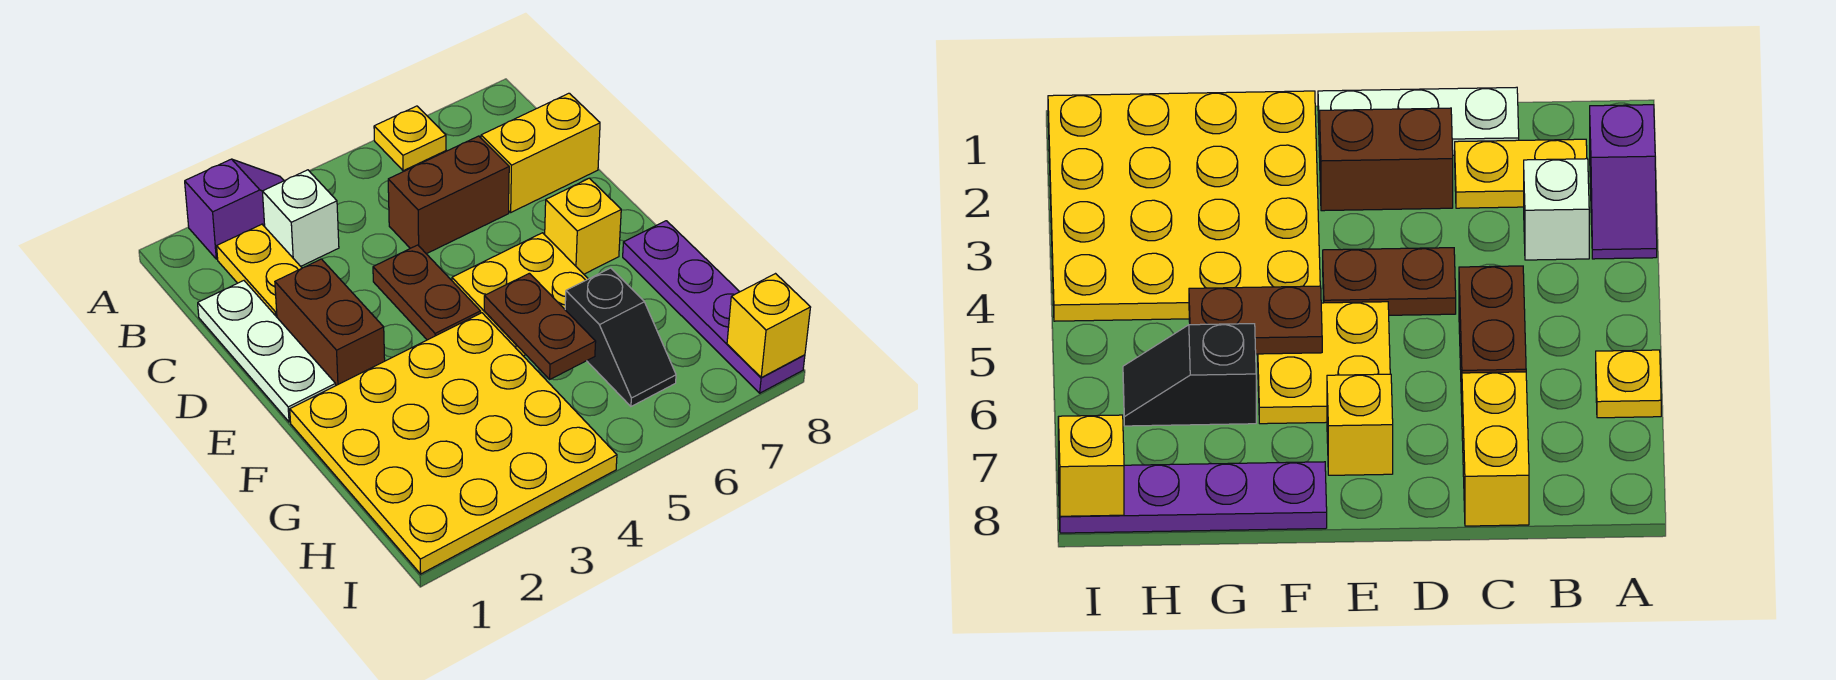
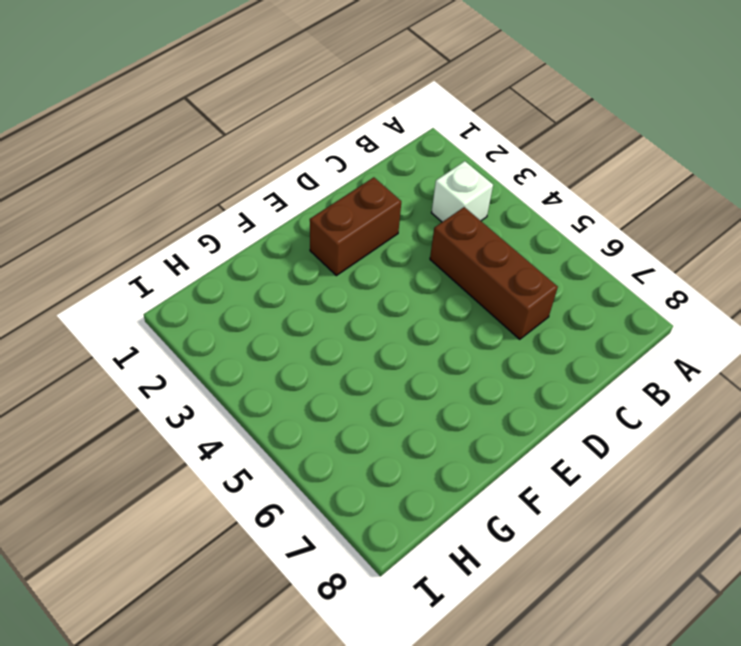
brown brick C4:C6 level 1 -> brown brick C5:C6 level 1
none -> purple slope A2:A3 level 1 top 2
none -> yellow plate A6 level 1
none -> yellow plate B2:C2 level 1

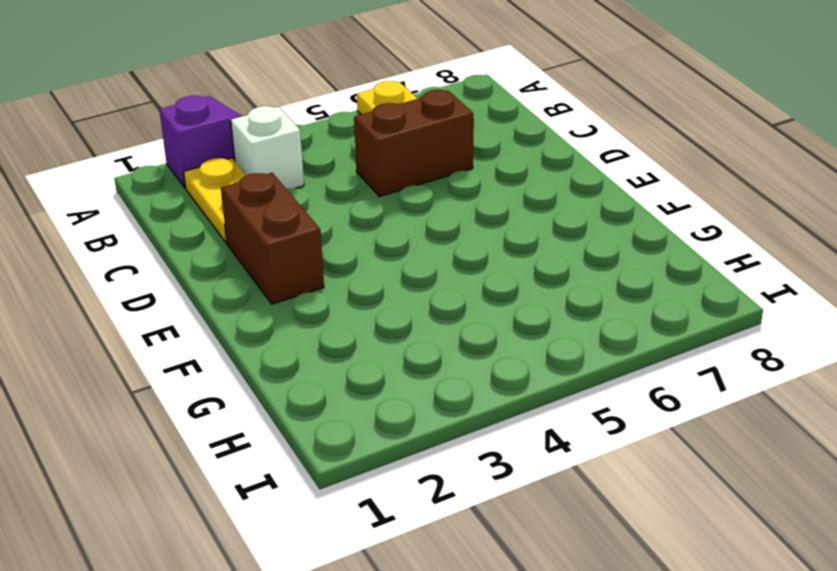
none -> white plate C1:E1 level 1
none -> yellow brick C7:C8 level 1
none -> brown plate D4:E4 level 1

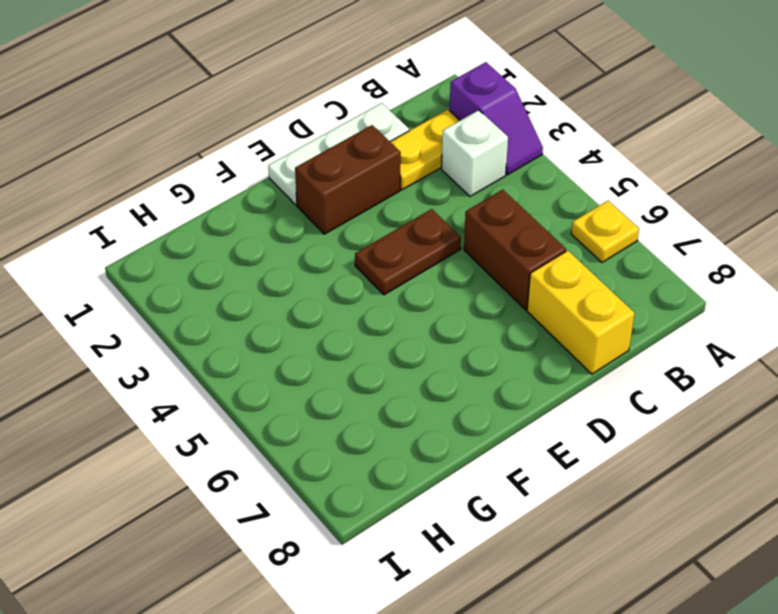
none -> yellow plate E5:F6 level 1
none -> yellow brick E7 level 1
none -> yellow plate F1:I4 level 1

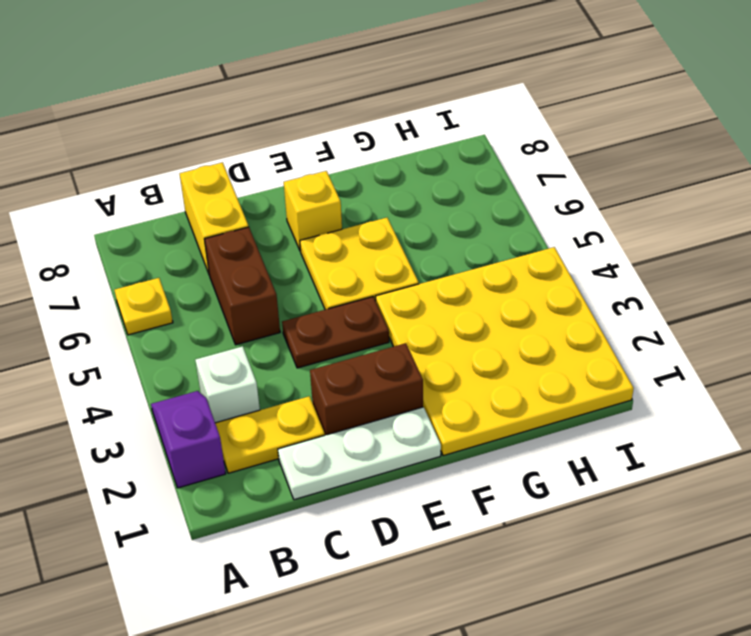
none -> purple plate F8:I8 level 1
none -> black slope G6:H6 level 1 top G
none -> brown plate F5:G5 level 2

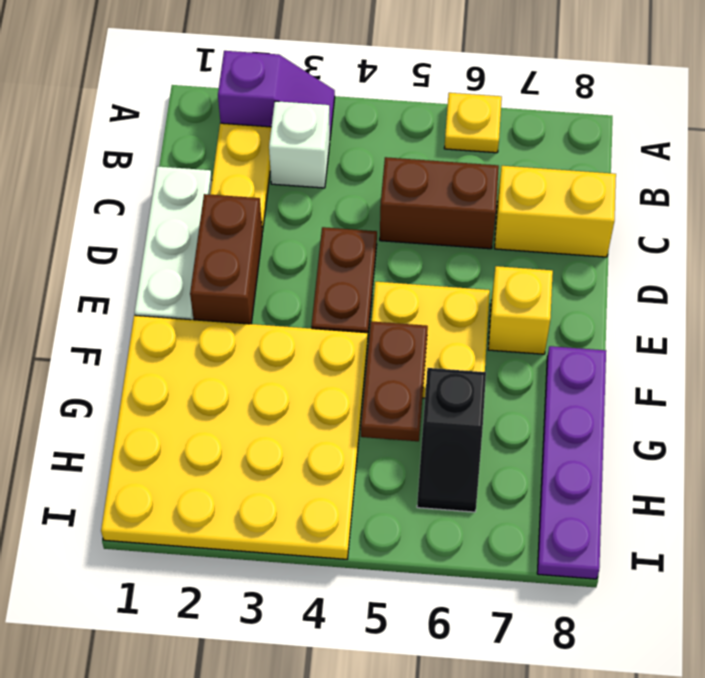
none -> yellow brick I8 level 2

